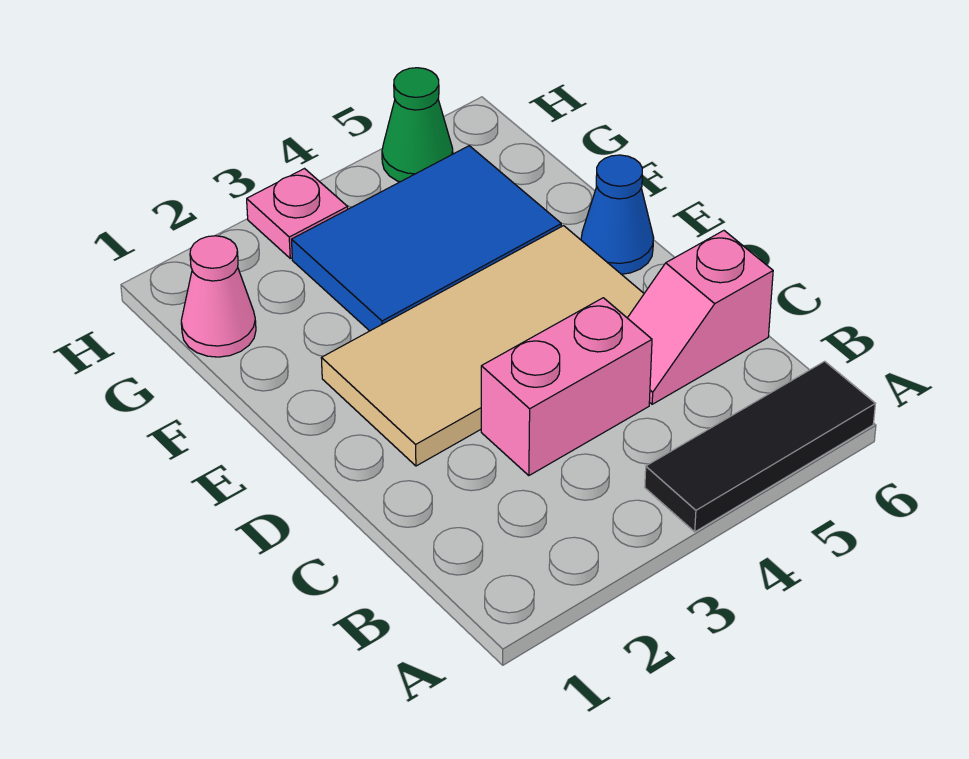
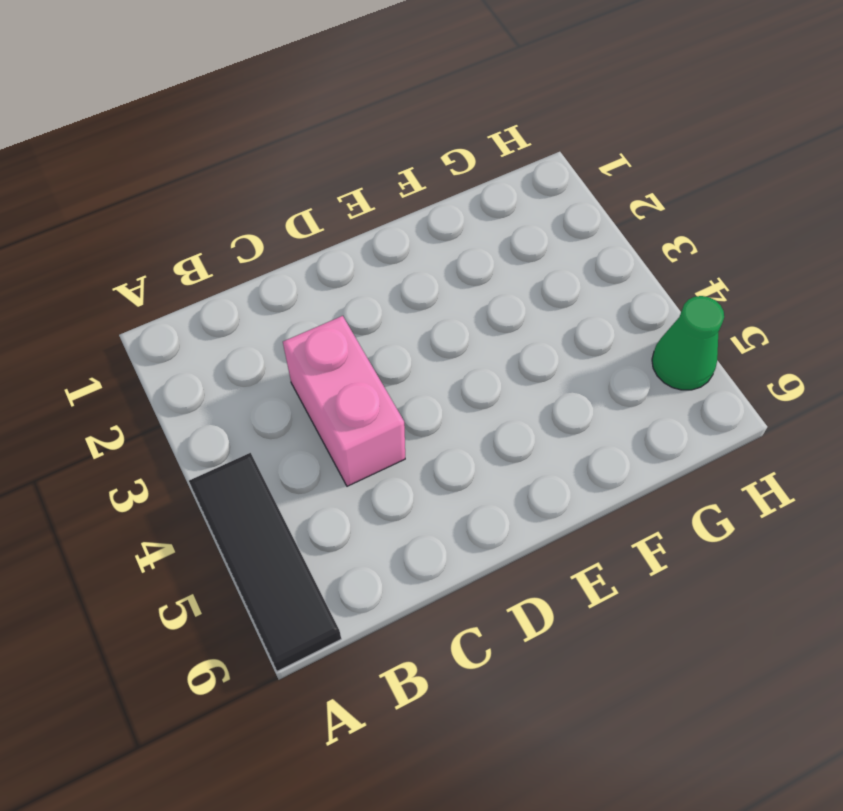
none -> pink slope C5:C6 level 1 top 6
none -> tan tile D2:E5 level 1

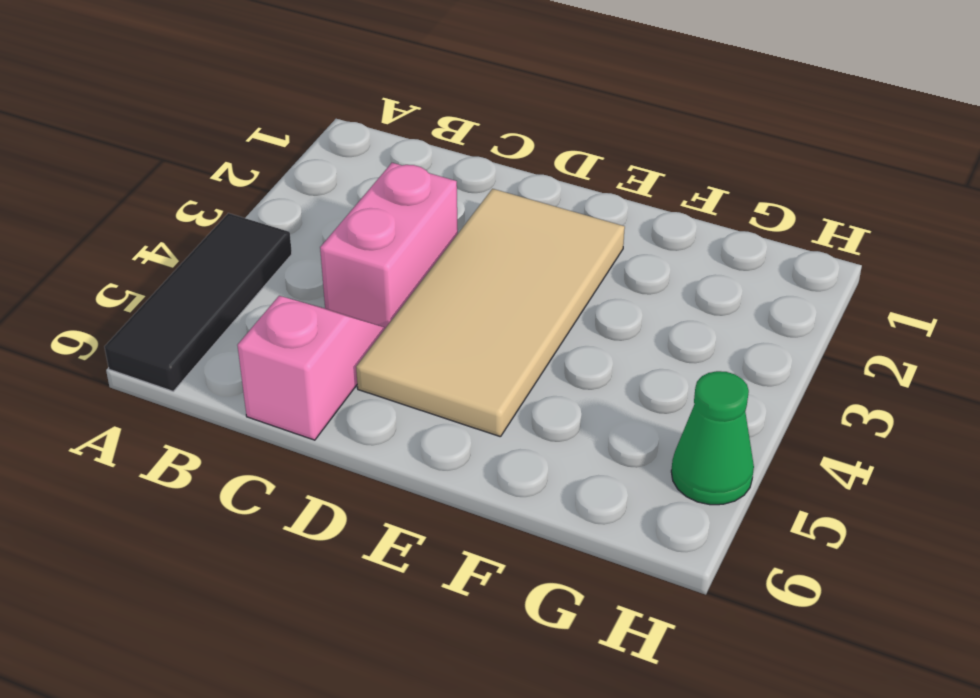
none -> blue cone E6 level 1
none -> blue tile F3:G5 level 1

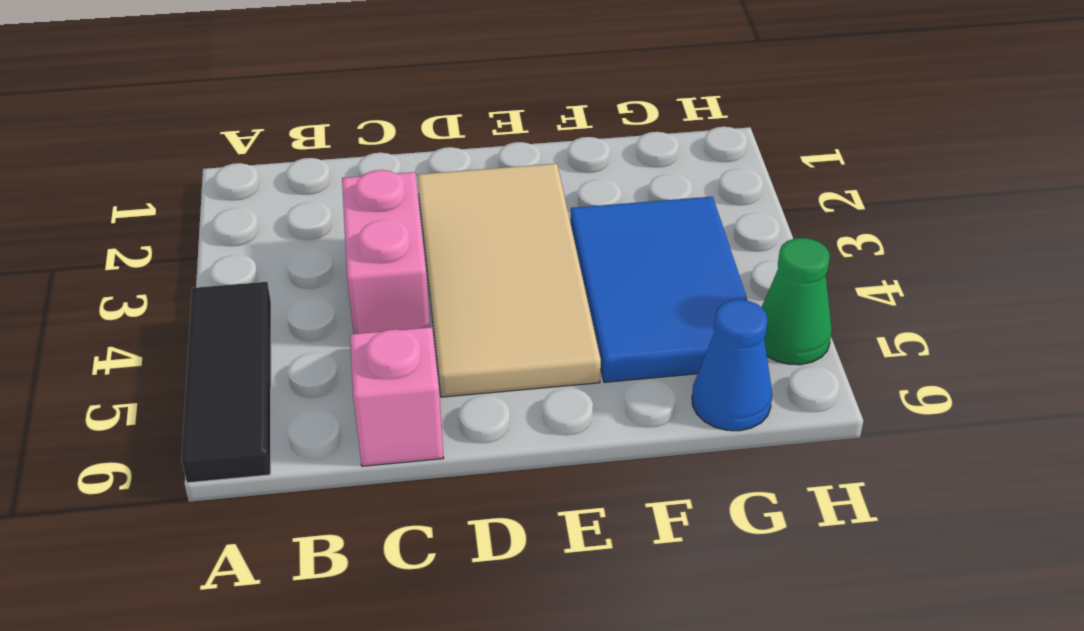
blue cone G6 level 1 -> blue cone E6 level 1
none -> pink cone G1 level 1
none -> pink plate H3 level 1

